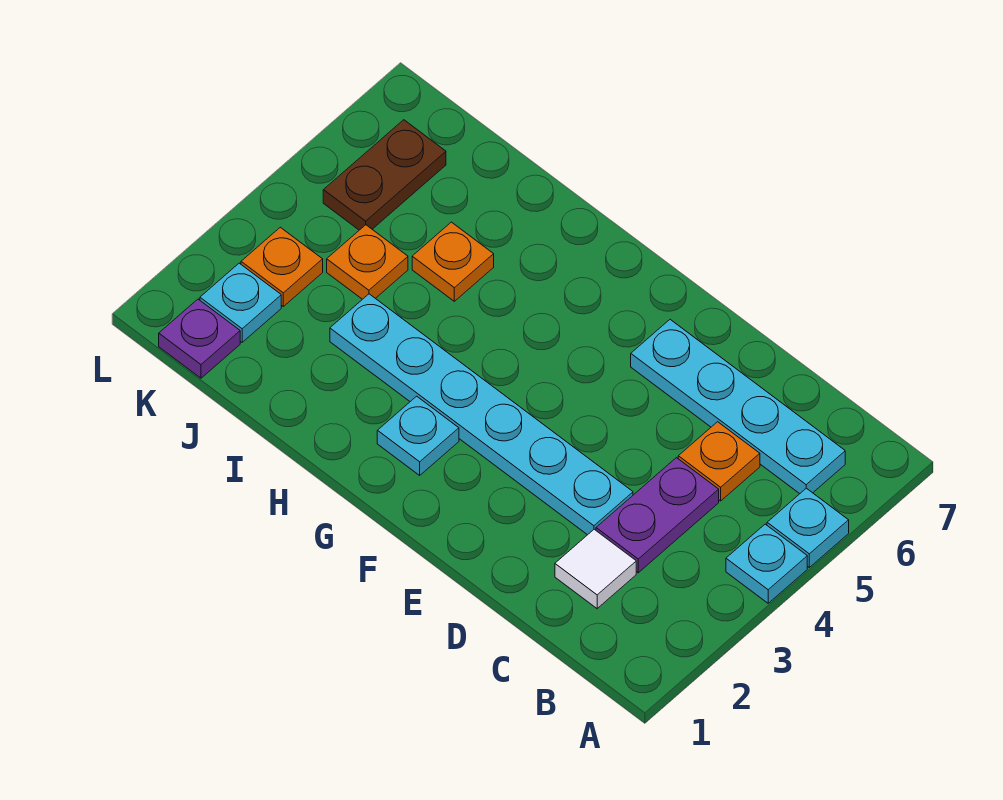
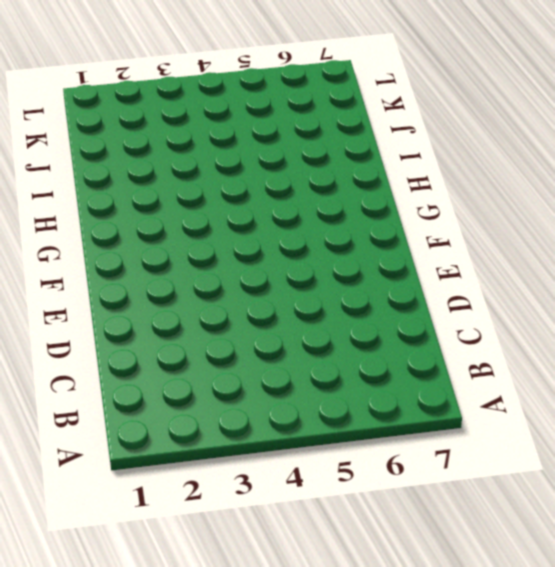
none -> cyan plate A4 level 1
none -> cyan plate A5 level 1
none -> cyan plate B6:E6 level 1

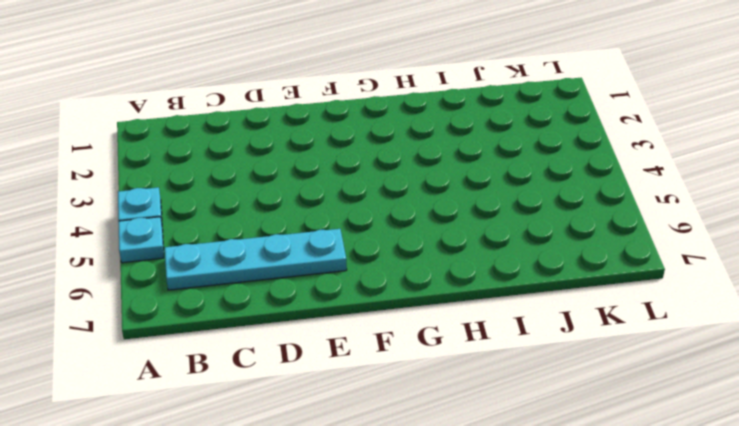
none -> white tile C2 level 1
none -> purple plate C3:C4 level 1
none -> orange plate C5 level 1

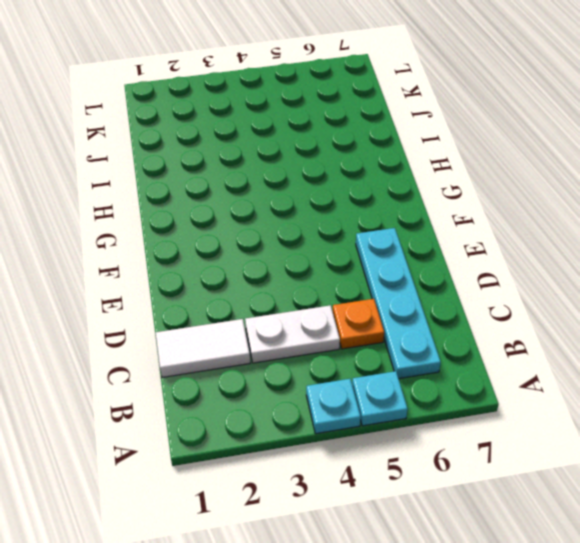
white tile C1:C2 level 1 -> white tile C2 level 1
white plate C3:C4 level 1 -> purple plate C3:C4 level 1
none -> cyan plate D3:I3 level 1
none -> cyan plate G2 level 1
none -> orange plate I5 level 1

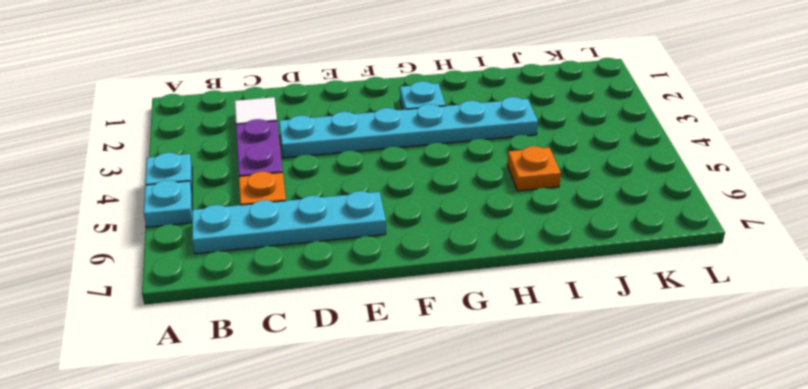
none -> orange plate J4 level 1
none -> purple plate K1 level 1
none -> cyan plate K2 level 1

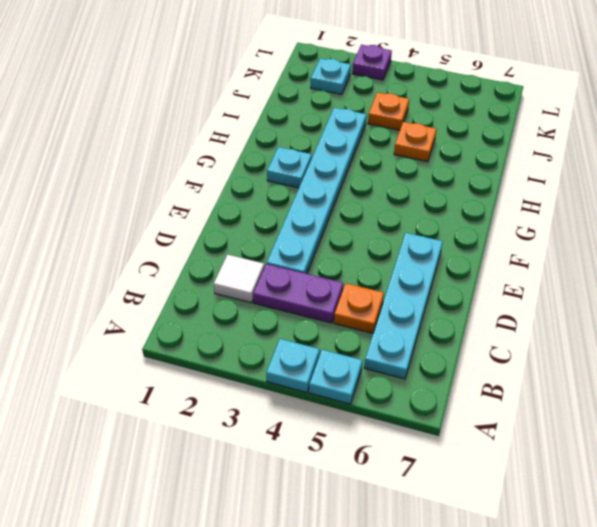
purple plate L3 level 1 -> purple plate K1 level 1
none -> orange plate K3 level 1
none -> brown plate K5:K6 level 1

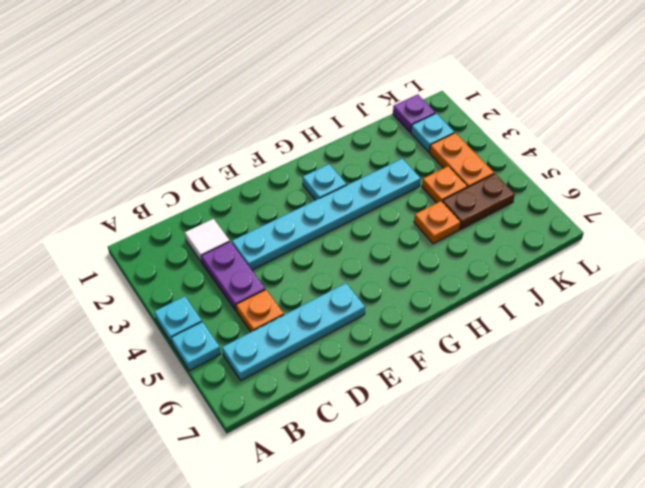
brown plate J5:K5 level 1 -> brown plate K5:K6 level 1
orange plate K3:K4 level 1 -> orange plate K3 level 1

